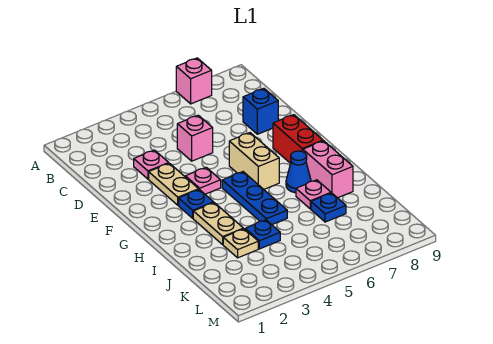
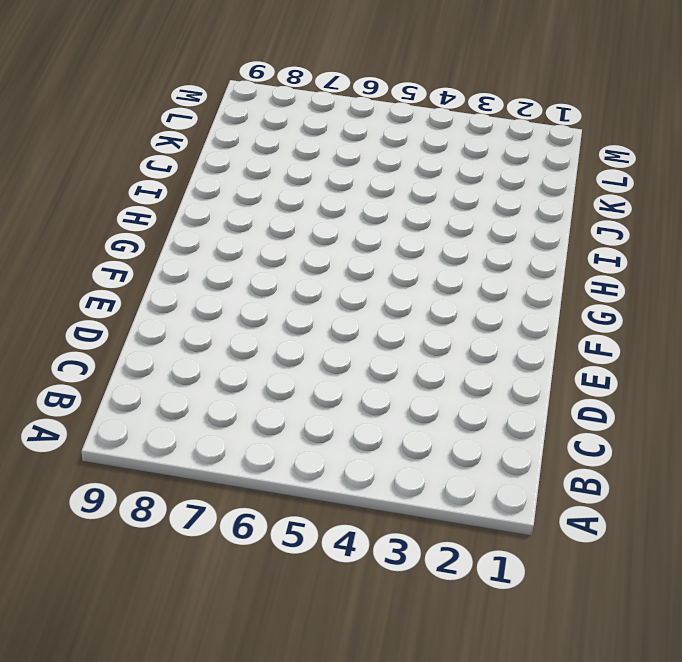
none -> pink brick A7 level 1
none -> pink plate D3 level 1
none -> pink brick D5 level 1

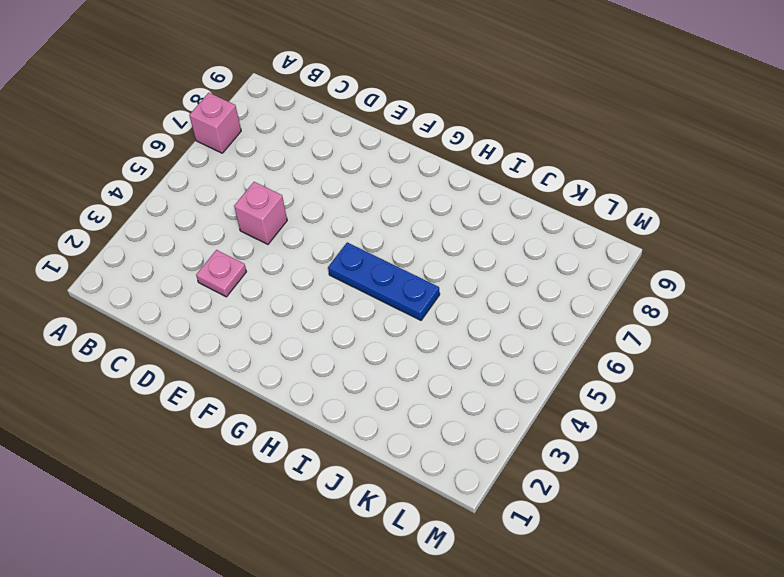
none -> blue brick D8 level 1
none -> tan plate E3:F3 level 1
none -> pink plate F4 level 1

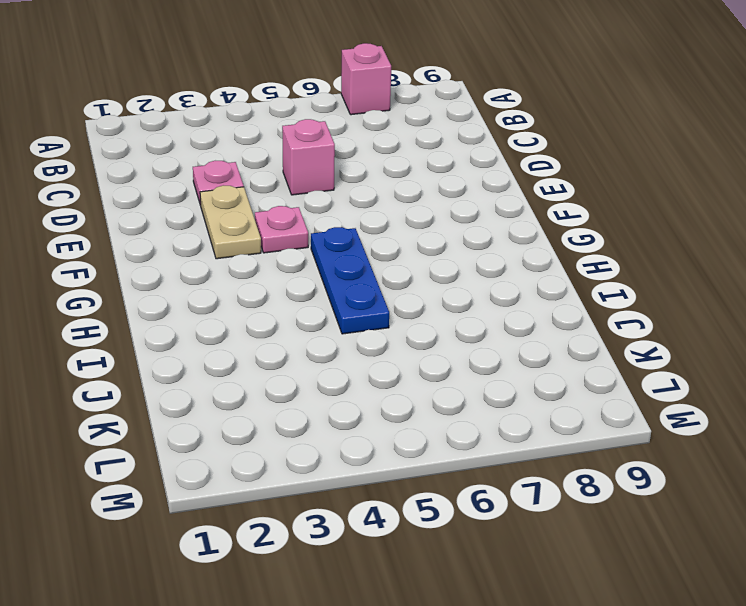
none -> blue brick D8 level 1
none -> tan brick F6:G6 level 1
none -> red brick F8:G8 level 1

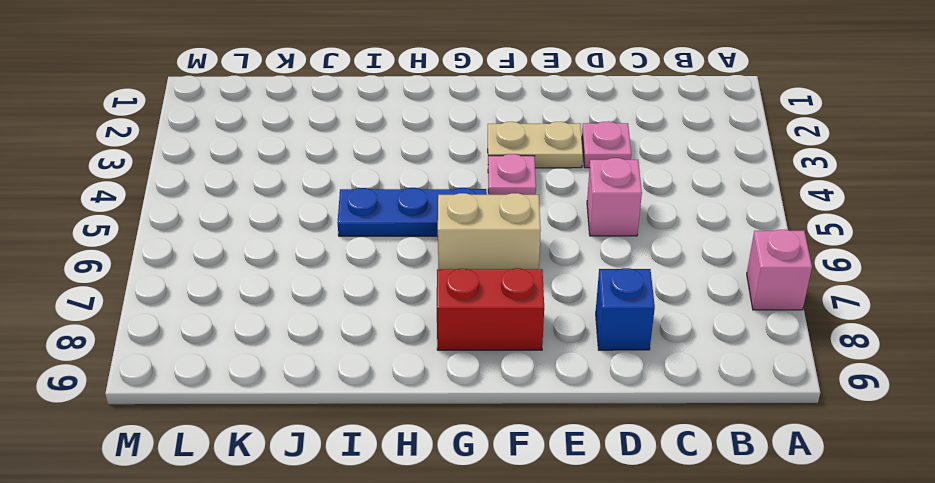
none -> blue plate G3 level 1
none -> tan plate H3:I3 level 1
none -> blue cone H7 level 1

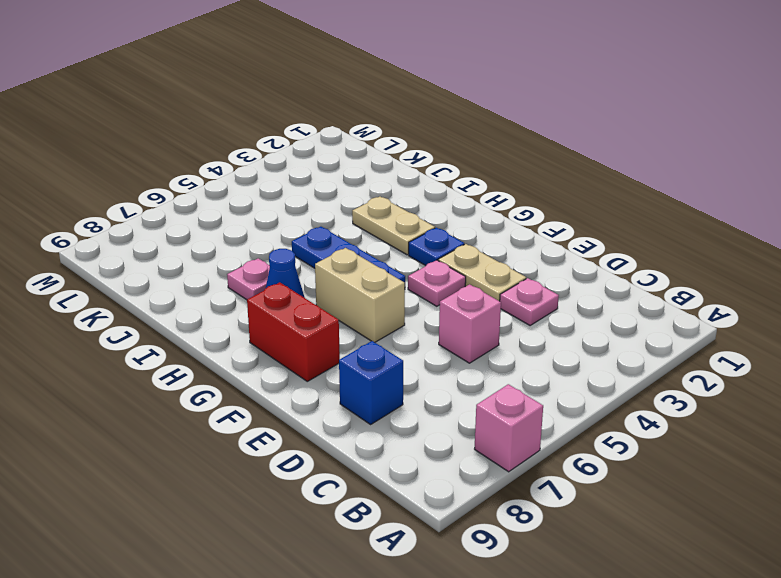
none -> pink brick H8:I8 level 1
none -> tan plate J3 level 1
none -> blue plate J4 level 1

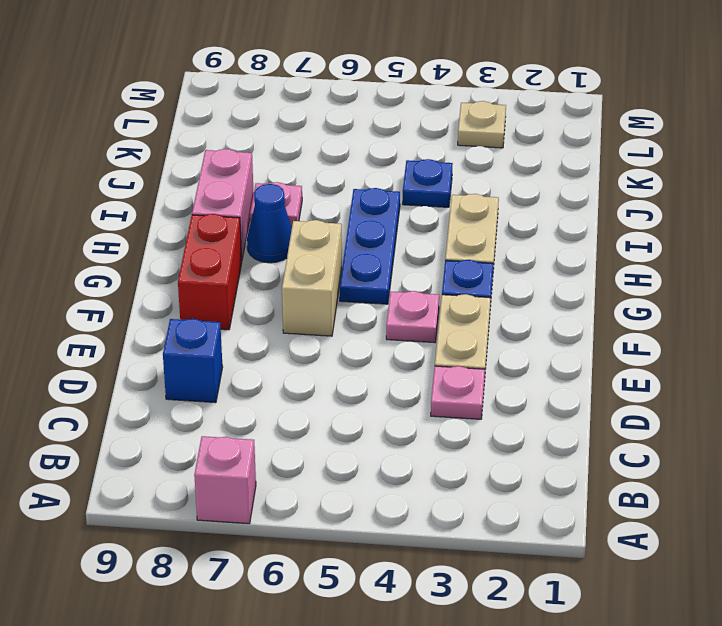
tan plate L3 level 1 -> tan plate J3 level 1
none -> pink brick D5 level 1
none -> blue plate J7 level 1

